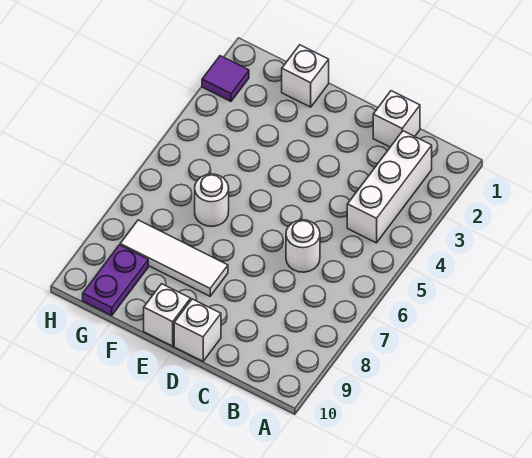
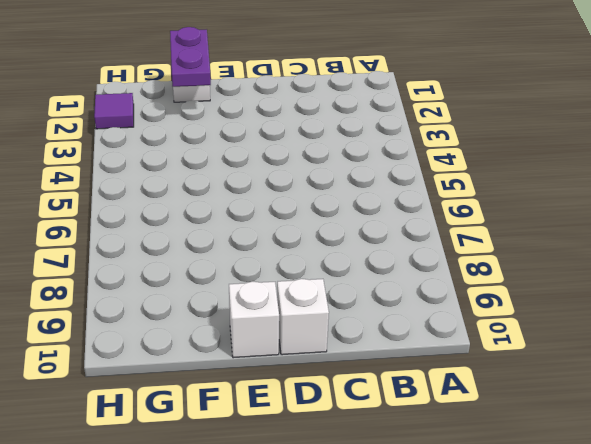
purple plate F1:F2 level 2 -> purple plate G9:G10 level 1
none -> white brick B2:B4 level 1
none -> white brick C1 level 1

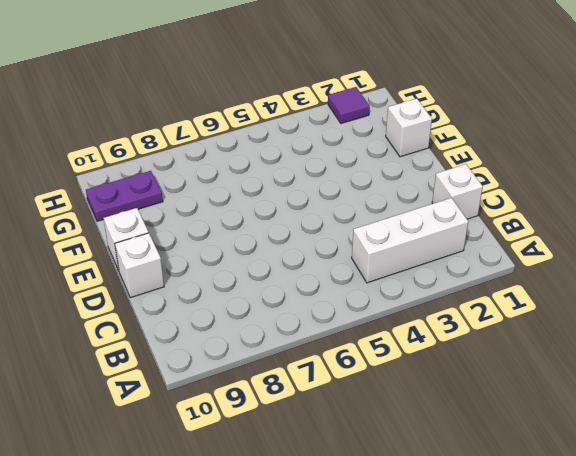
none -> white round brick C6 level 1
none -> white tile E8:G8 level 1

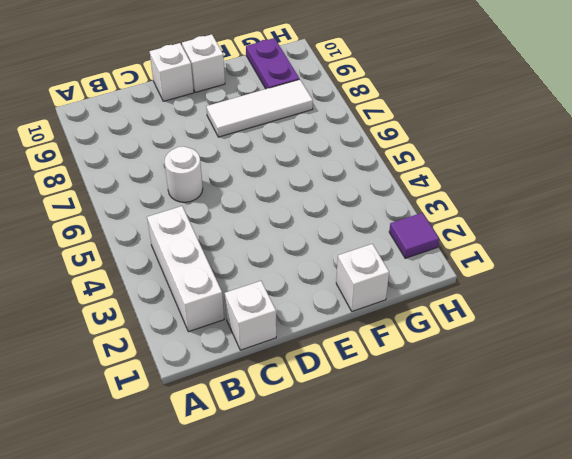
none -> white round brick F6 level 1

